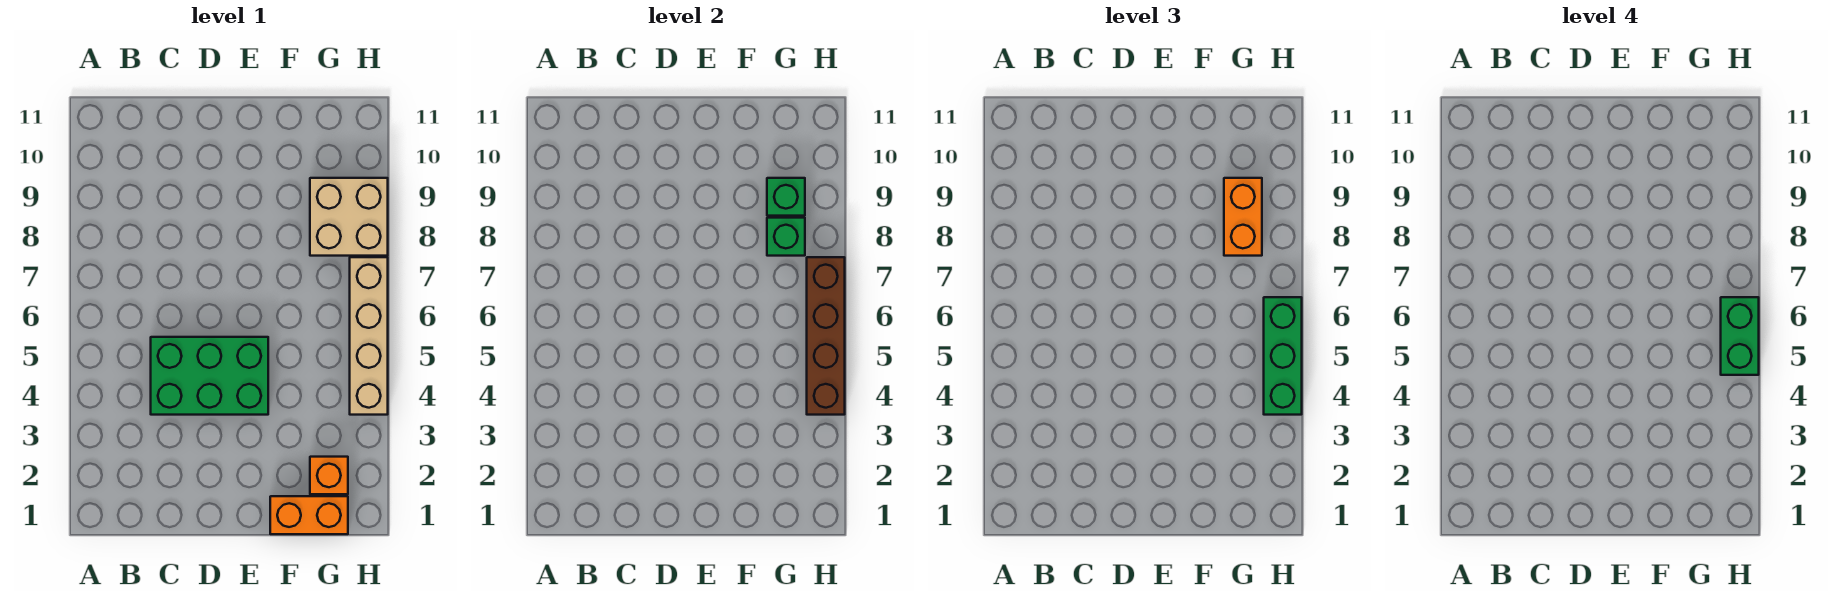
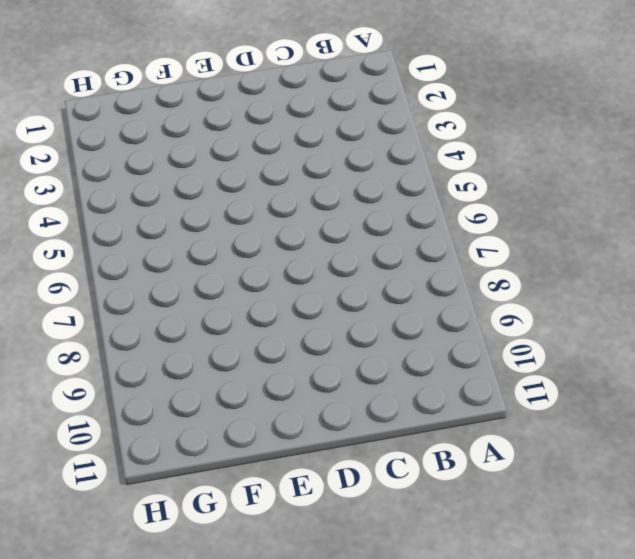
none -> green brick C4:E5 level 1
none -> orange brick F1:G1 level 1

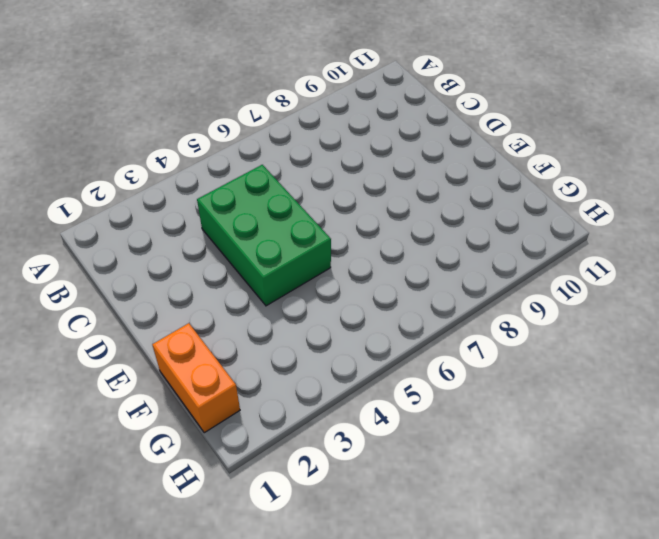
none -> orange brick G2 level 1
none -> tan brick G8:H9 level 1

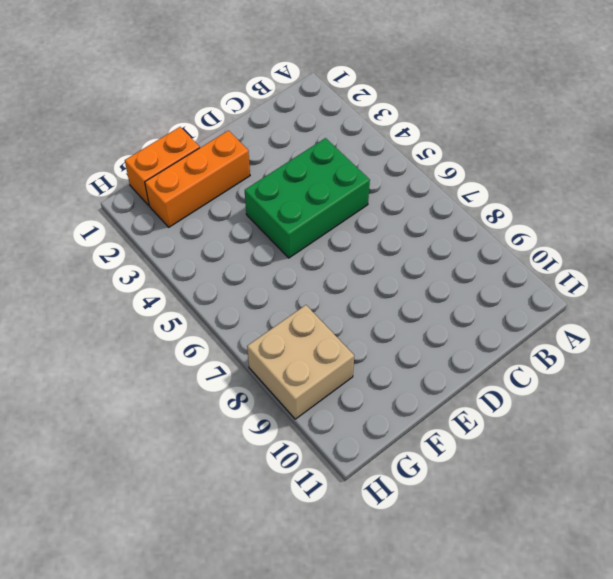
orange brick E2:G2 level 1 -> orange brick G2 level 1
none -> tan brick H4:H7 level 1
none -> green brick G8 level 2

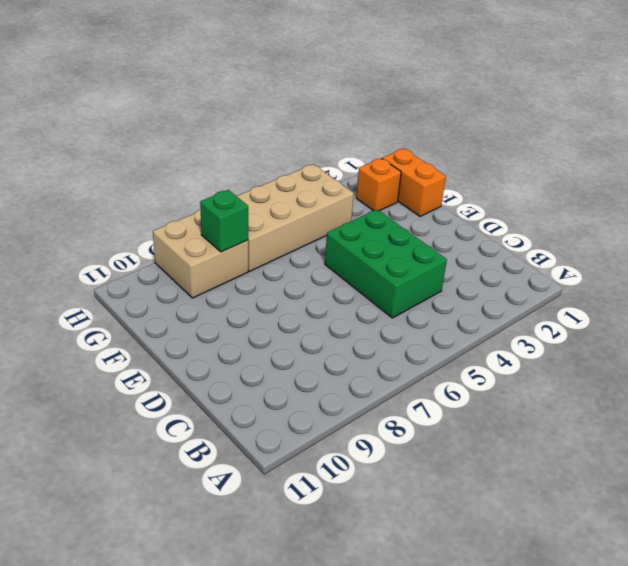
tan brick G4:H7 level 1 -> tan brick H4:H7 level 1
none -> green brick G9 level 2
none -> brown brick H4:H7 level 2

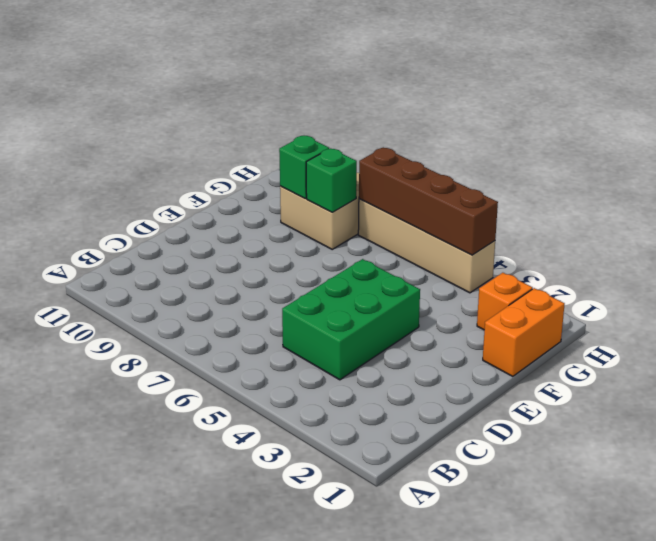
none -> orange brick G8:G9 level 3
none -> green brick H4:H6 level 3

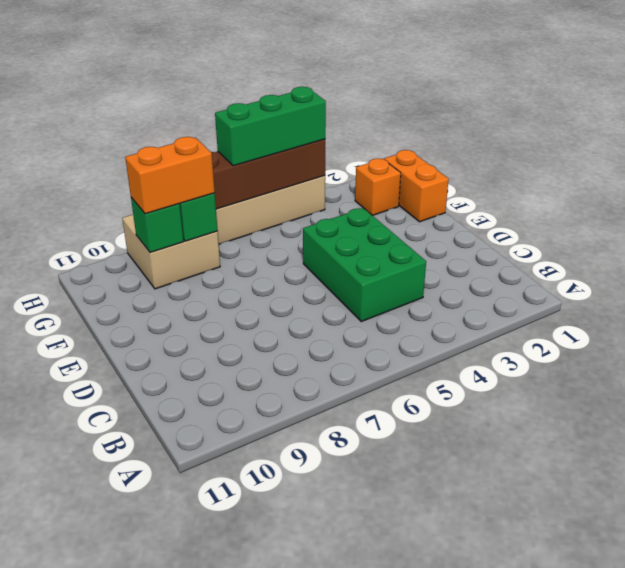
none -> green brick H5:H6 level 4

